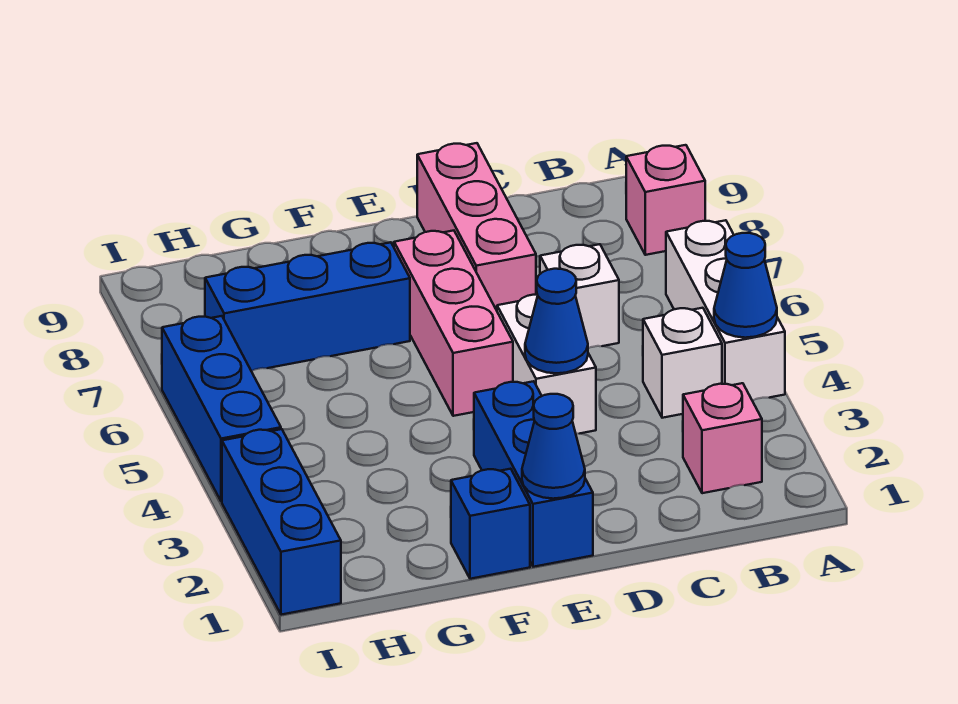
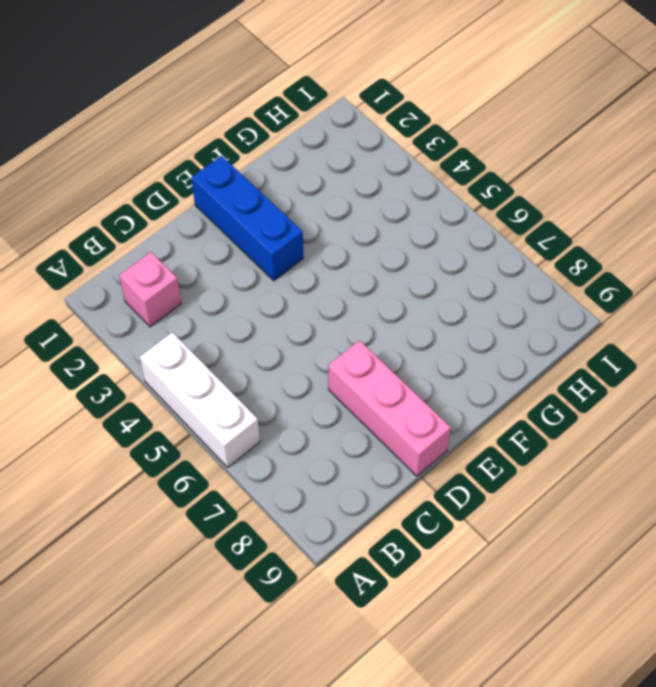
none -> pink brick A8 level 1
none -> white brick B4 level 1
none -> white brick C6 level 1

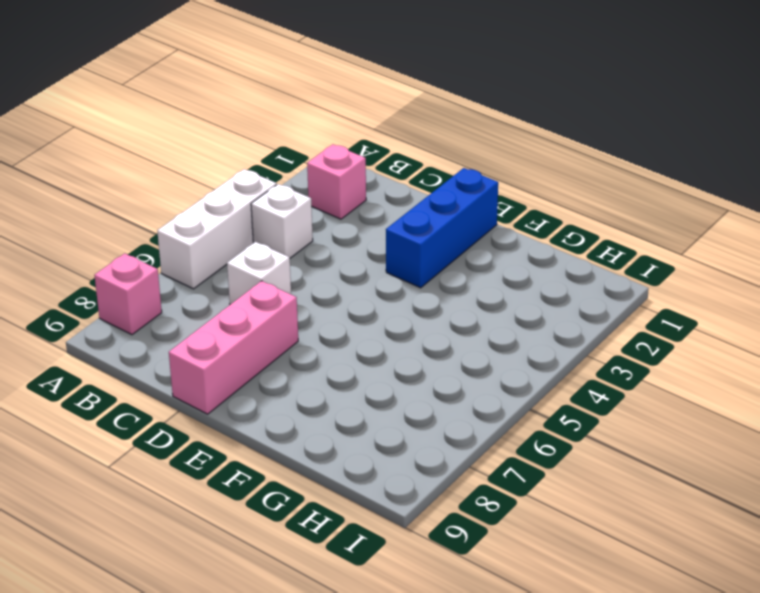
none -> white brick D4:D5 level 1
none -> pink brick E5:E7 level 1
none -> blue brick F1 level 1

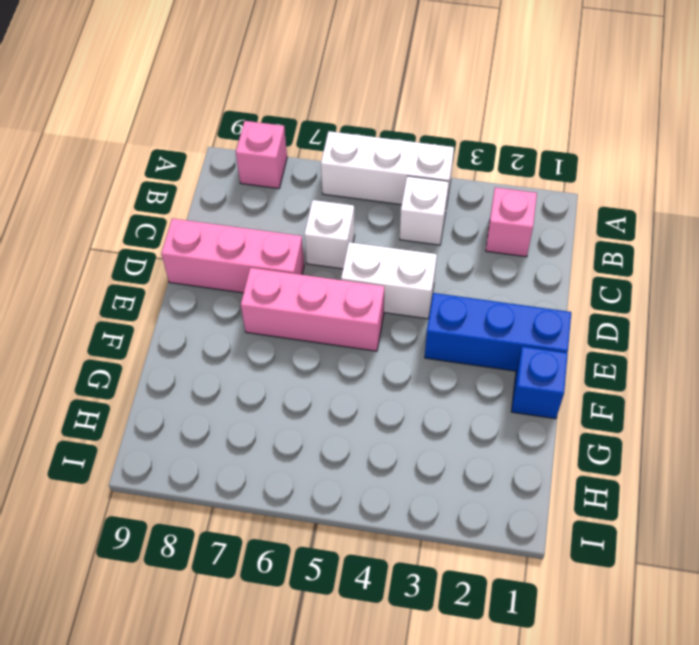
none -> blue brick F7:H7 level 1
none -> blue brick I1:I3 level 1
none -> blue brick I4:I6 level 1

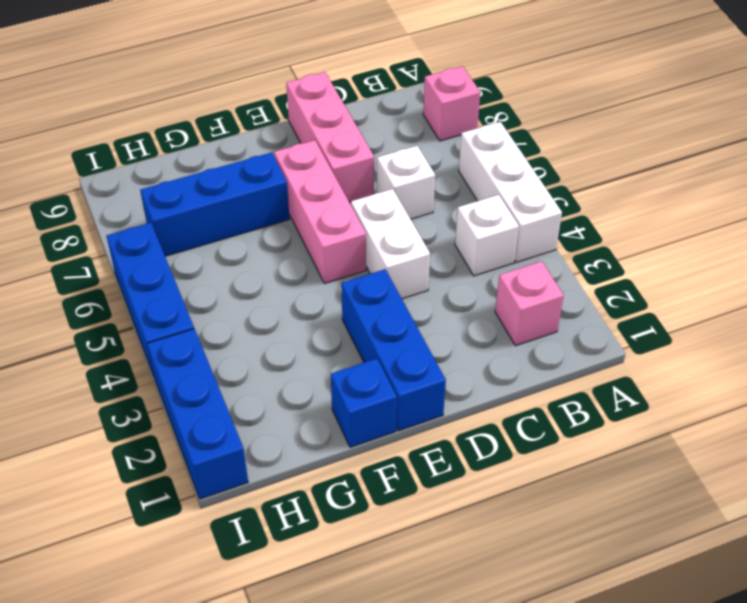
none -> blue cone A4 level 2
none -> blue cone D4 level 2
none -> blue cone E1 level 2

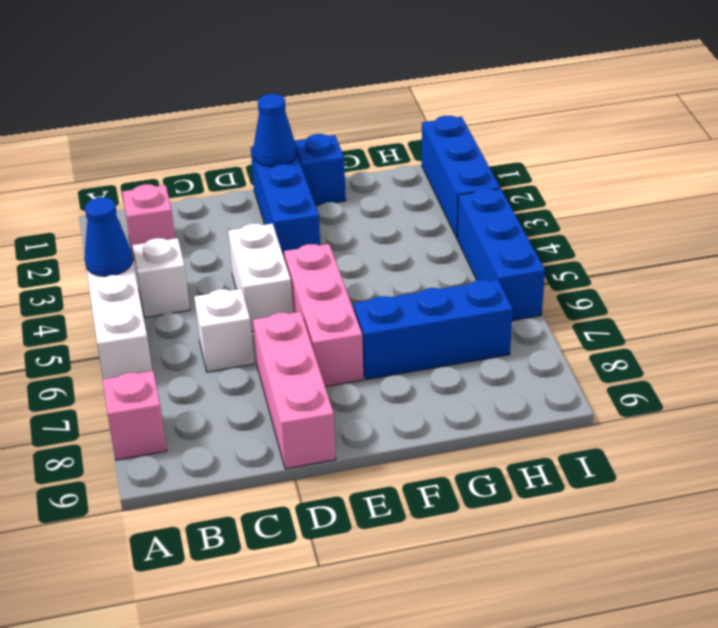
none -> blue cone D4 level 2

